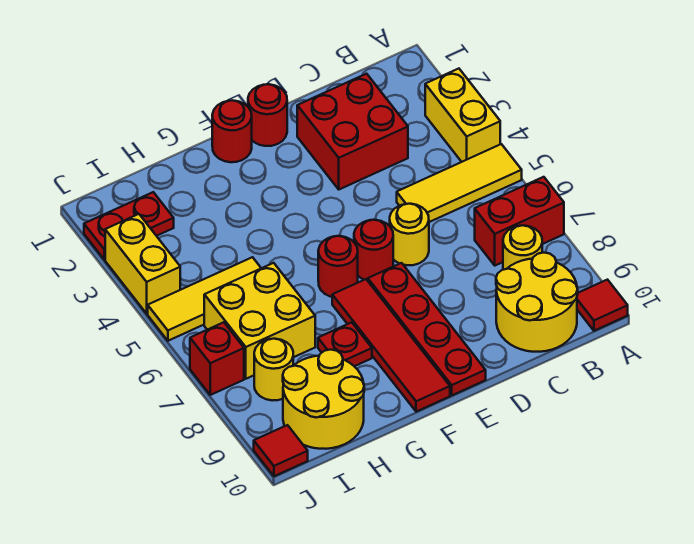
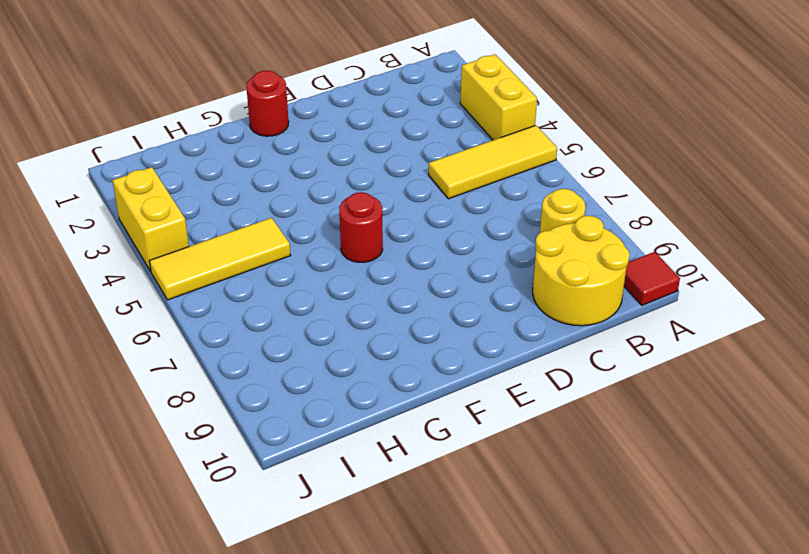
none -> red brick A7:B7 level 1
none -> red brick C2:D3 level 1
none -> yellow round brick D6 level 1

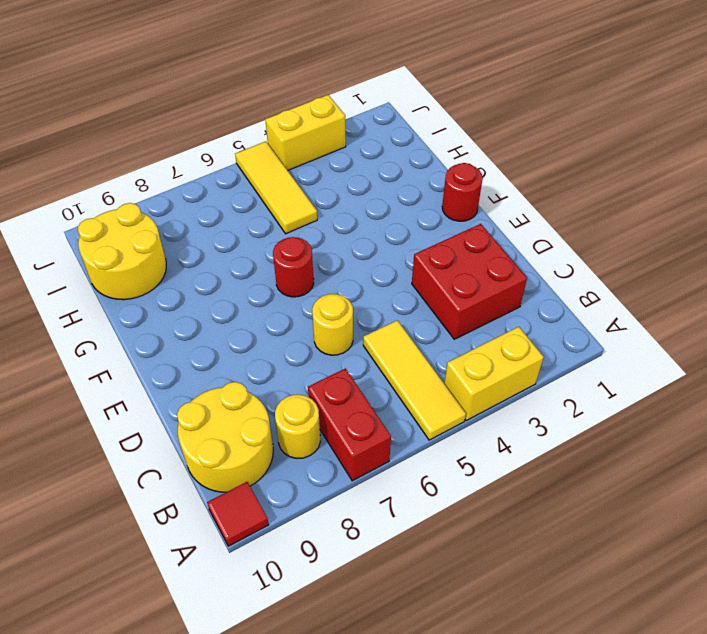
none -> red round brick E1 level 1
none -> red round brick E6 level 1
none -> red plate E7:E10 level 1

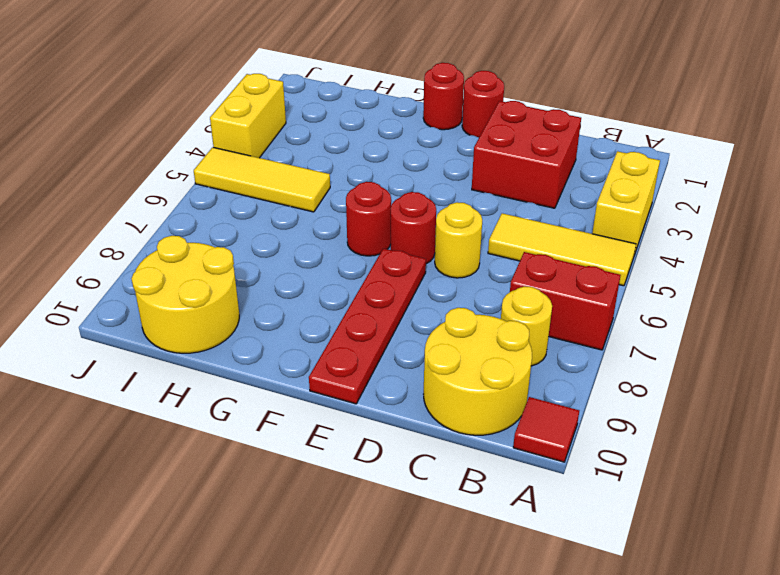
none -> red tile F7:F10 level 1
none -> red plate G8 level 1
none -> yellow brick H6:I7 level 1

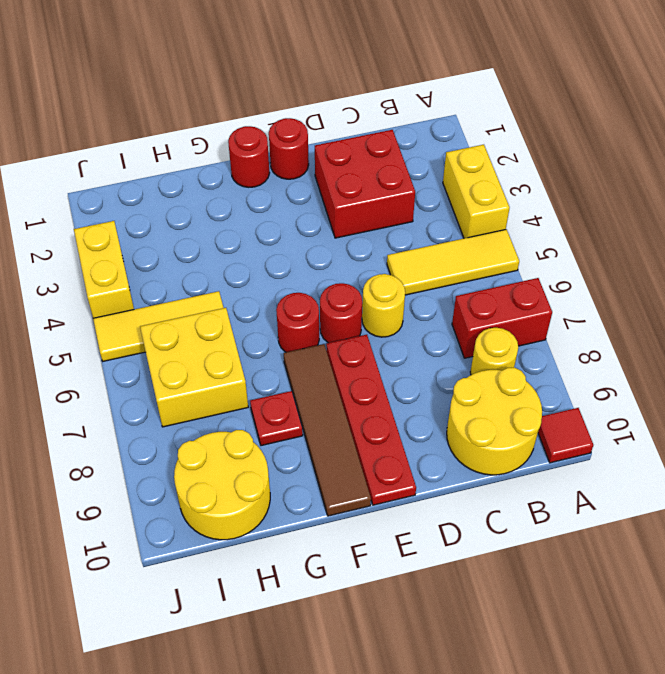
brown tile F7:F10 level 1 -> red tile F7:F10 level 1
none -> red plate I2:J2 level 1
none -> yellow round brick I8 level 1
none -> red brick J7 level 1

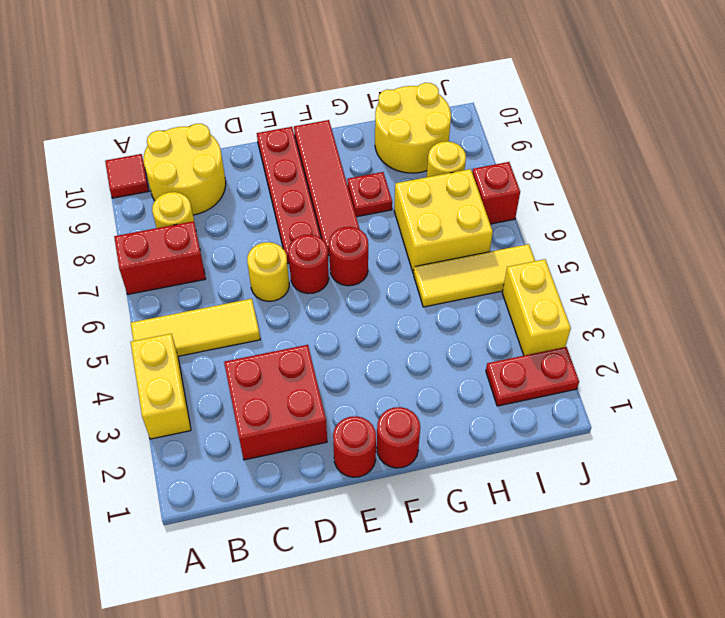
none -> red tile J10 level 1

